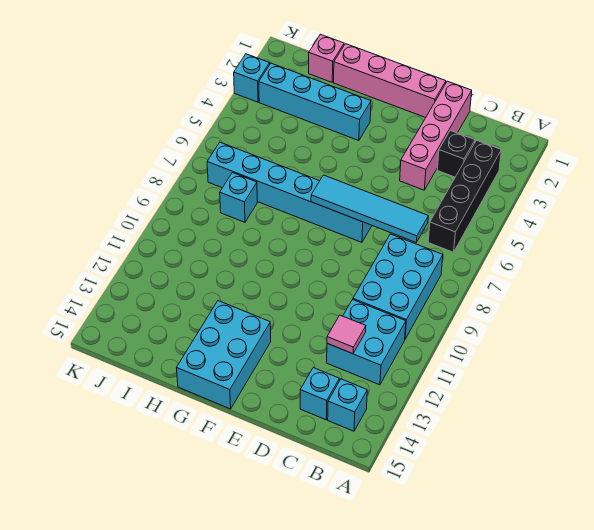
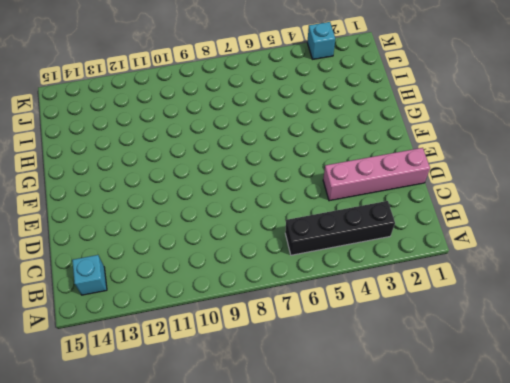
none -> cyan brick B8:C10 level 1
none -> cyan brick B11:C12 level 1
none -> black brick C3 level 1

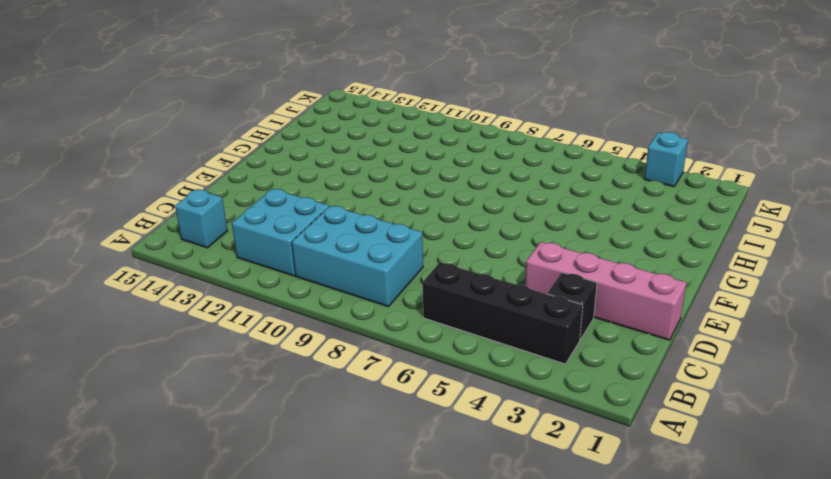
none -> cyan brick C14 level 1
none -> pink brick E1:H1 level 1
none -> cyan brick E7:J7 level 1

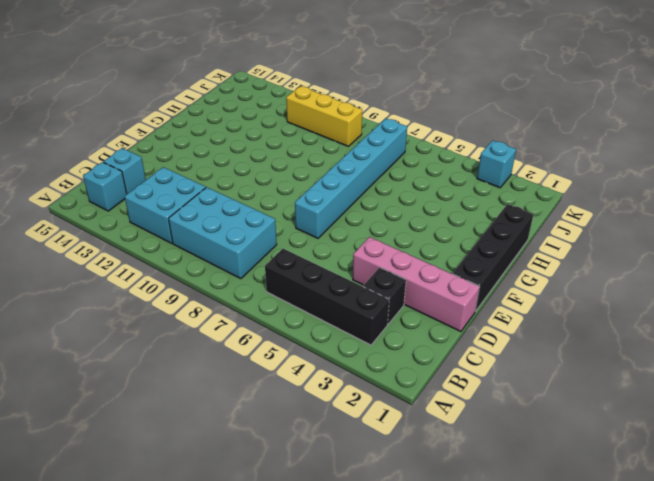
black brick E1:H1 level 1 -> pink brick E1:H1 level 1
yellow brick J9:J11 level 1 -> none
none -> cyan brick F13:G15 level 1
none -> cyan brick G3:J3 level 1
none -> pink brick I1 level 1

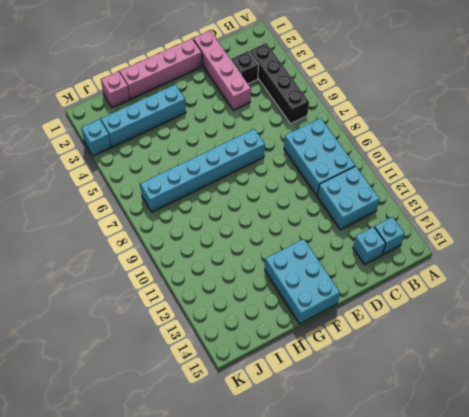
none -> cyan brick I8 level 1
none -> cyan tile C7:F7 level 2
none -> pink tile C12 level 2

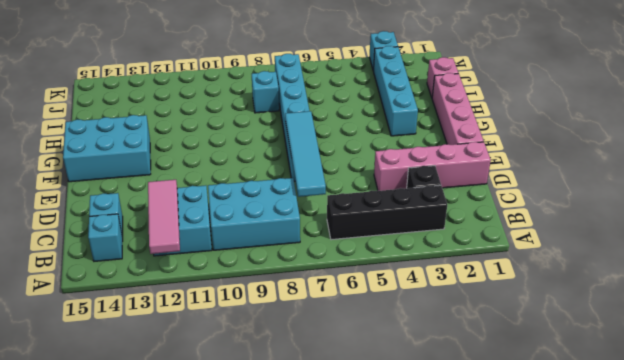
pink tile A12:C12 level 2 -> pink tile C12 level 2

